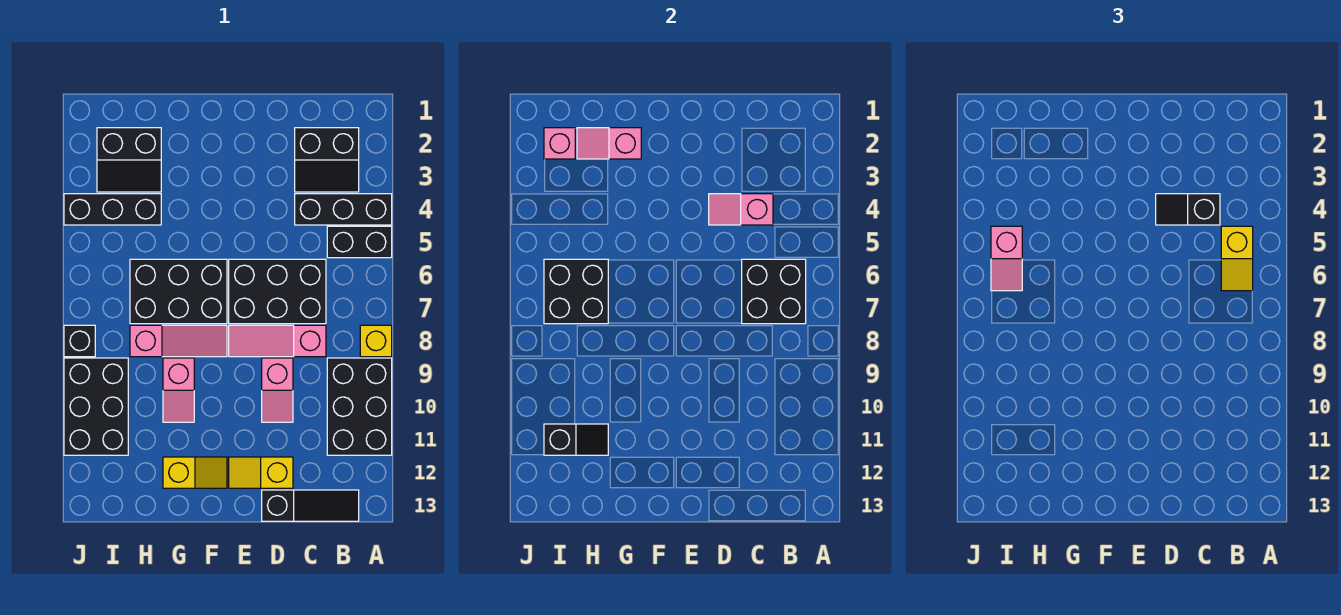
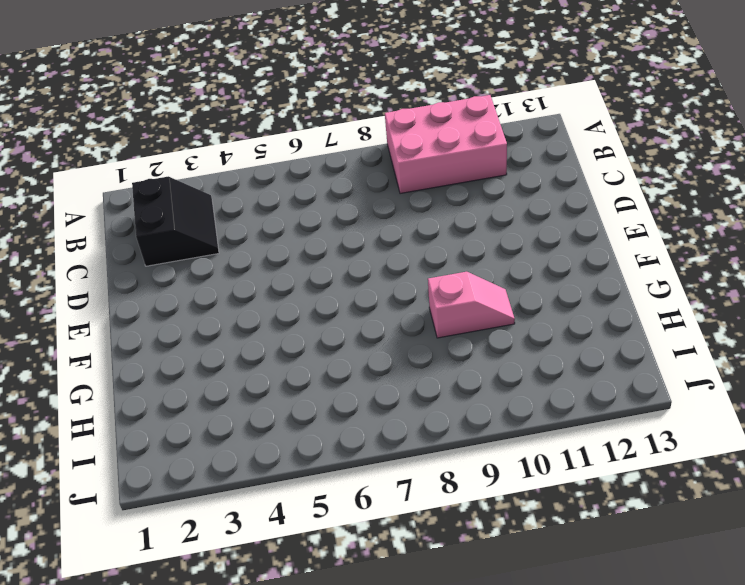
pink brick A9:B11 level 1 -> black brick A9:B11 level 1
none -> black brick A4:C4 level 1
none -> black brick A5:B5 level 1
none -> yellow brick A8 level 1

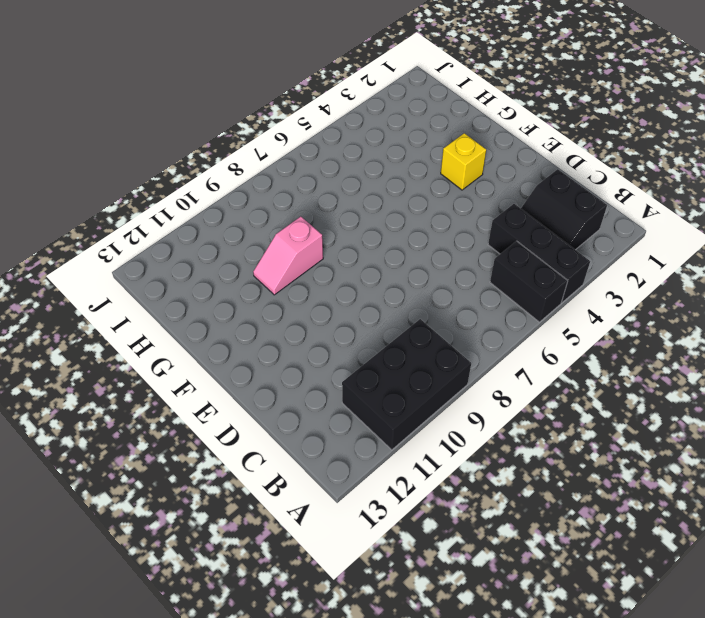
yellow brick F3 level 1 -> yellow brick A8 level 1
none -> black slope B13:D13 level 1 top D
none -> black brick C6:E7 level 1
none -> pink slope C8:E8 level 1 top C

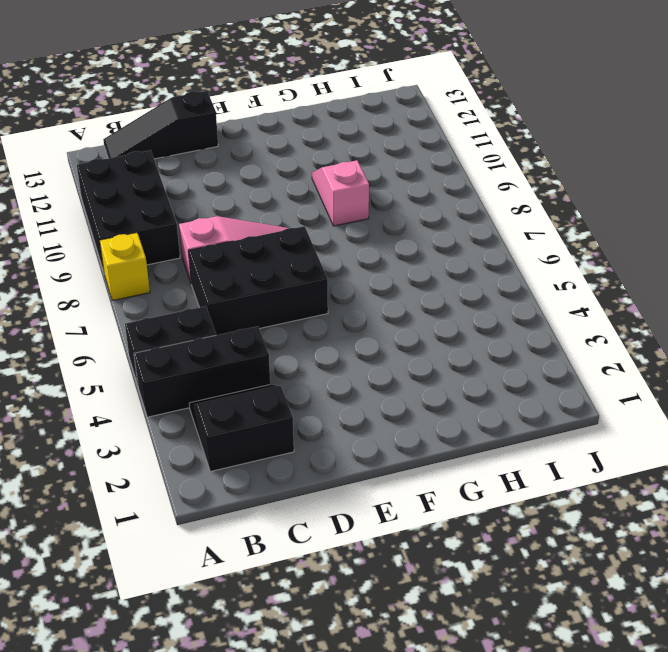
none -> pink slope D9:D10 level 1 top 9
none -> yellow slope D12:E12 level 1 top D
none -> black brick F6:H7 level 1

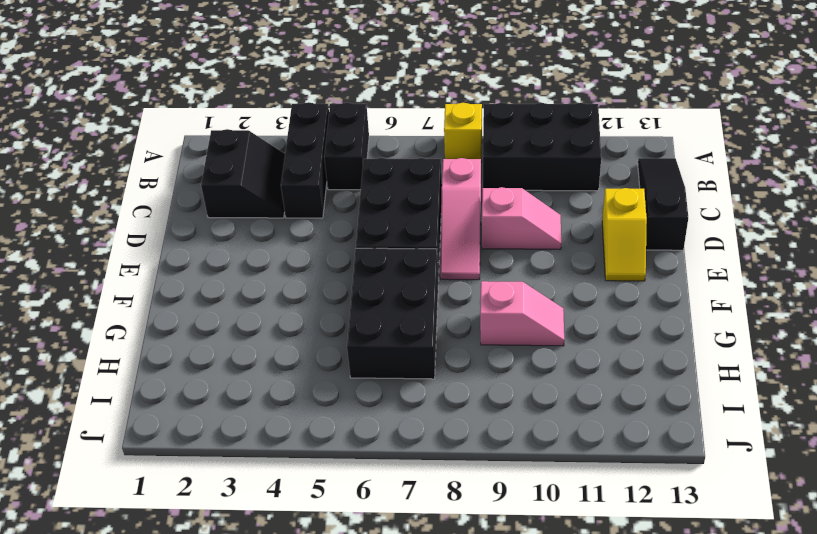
none -> pink slope F8:H8 level 1 top H
none -> yellow slope F12:G12 level 1 top G
none -> black slope H2:I3 level 1 top 2

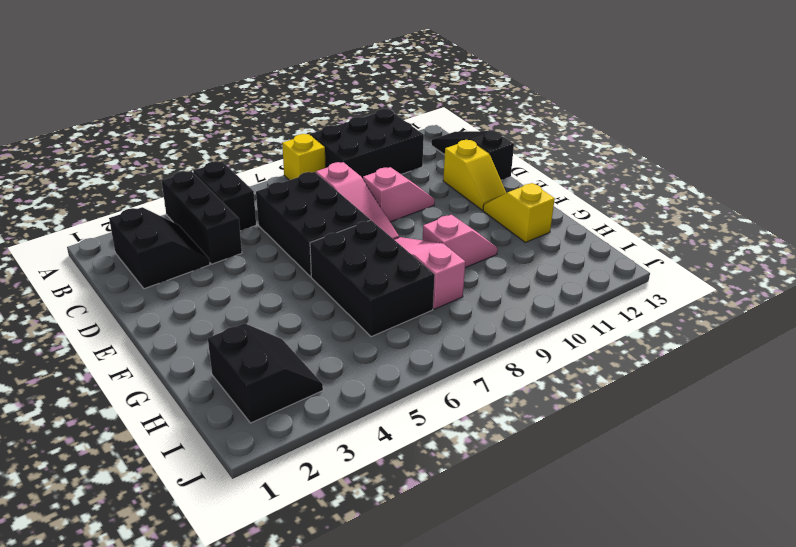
none -> black brick H4:J4 level 1
none -> black brick I9:J11 level 1
none -> black brick J8 level 1

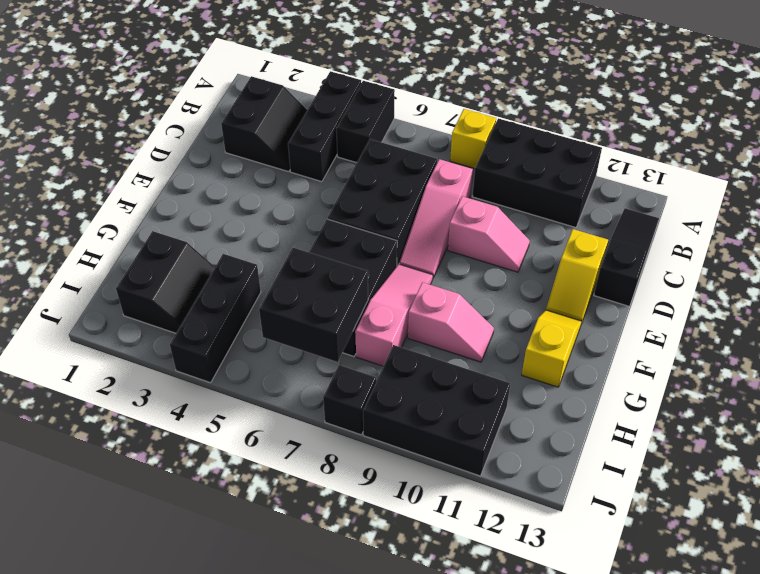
none -> black brick B6:C7 level 2
none -> pink slope C4:D4 level 2 top C
none -> pink slope G2:H2 level 2 top G

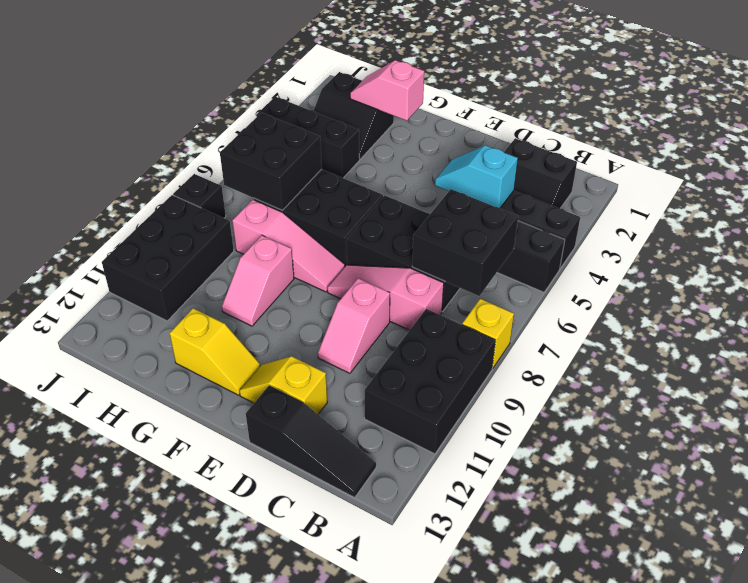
cyan slope C4:D4 level 2 top C -> pink slope C4:D4 level 2 top C
none -> black slope H11:I11 level 2 top I
none -> pink brick I2 level 2
none -> yellow slope B5:B6 level 3 top 5

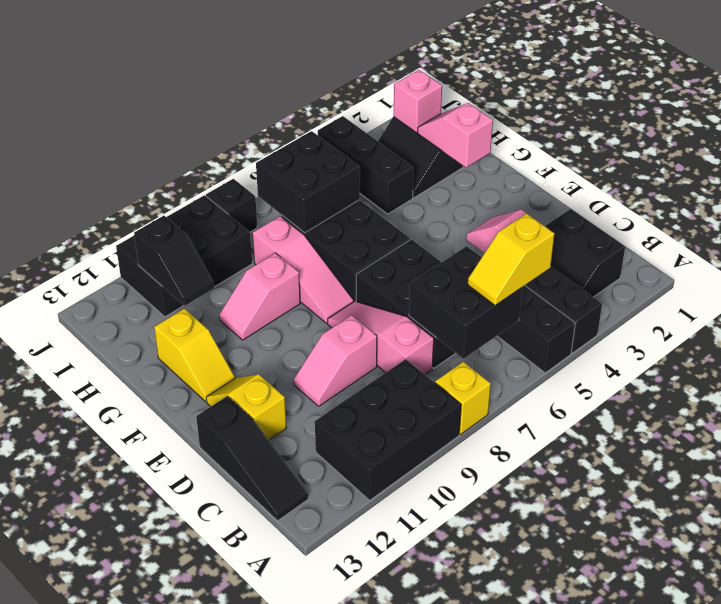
none -> black slope C4:D4 level 3 top C
none -> pink slope I5:I6 level 3 top 5

